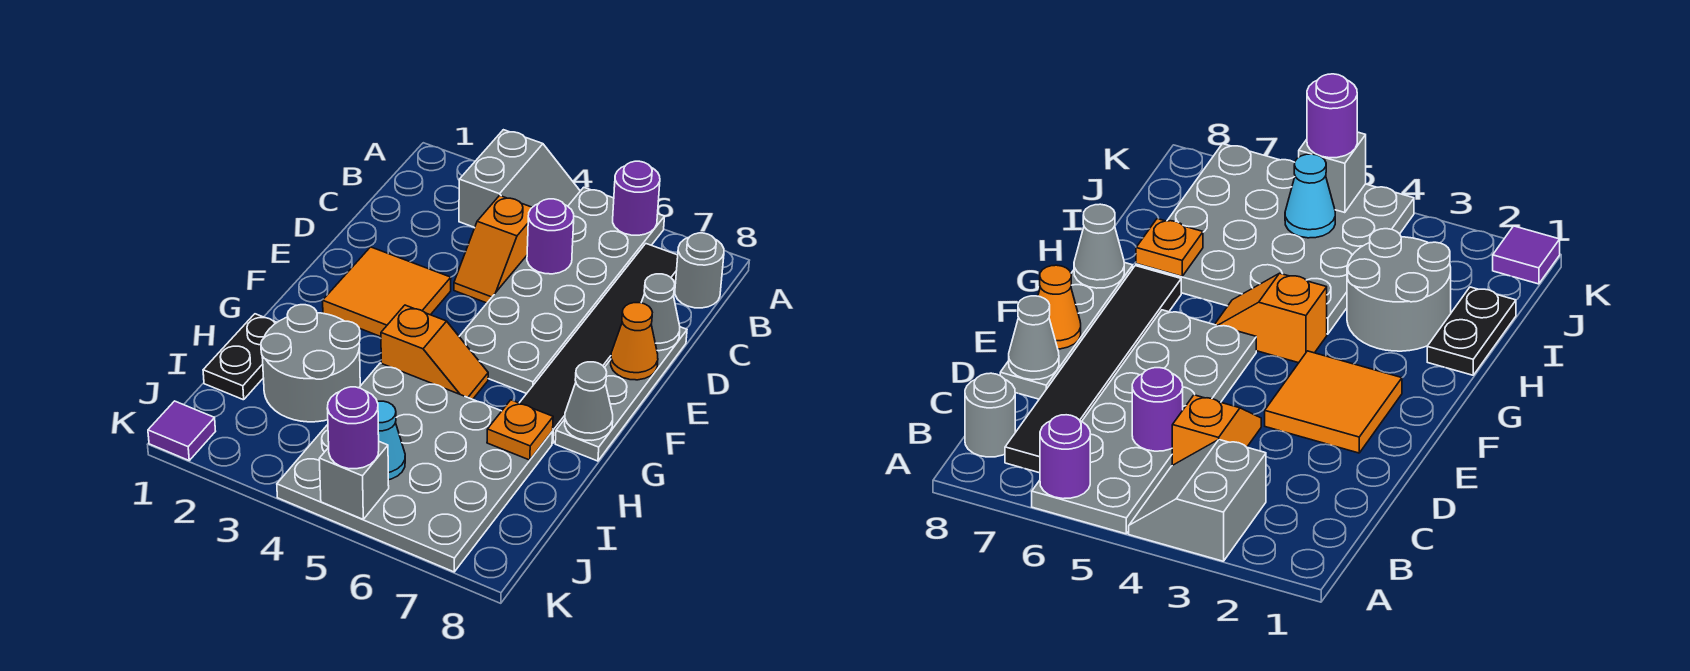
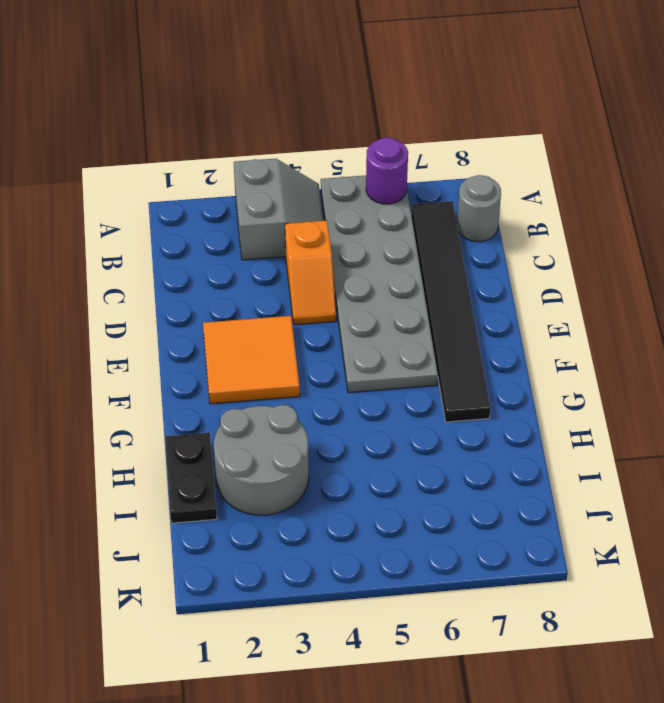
none -> grey plate D8:G8 level 1
none -> orange slope G4:G5 level 1 top 4
none -> grey plate H4:K7 level 1

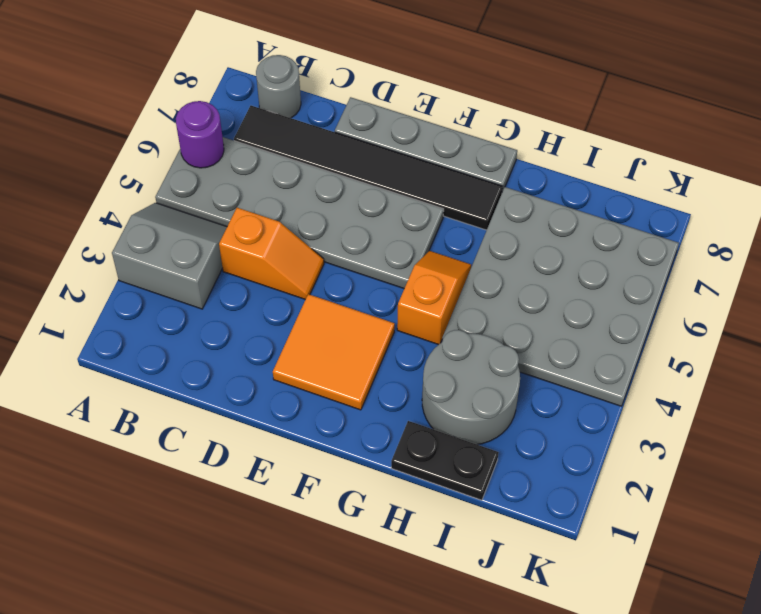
none -> purple tile K1 level 1
none -> purple round brick C5 level 2
none -> grey cone D8 level 2

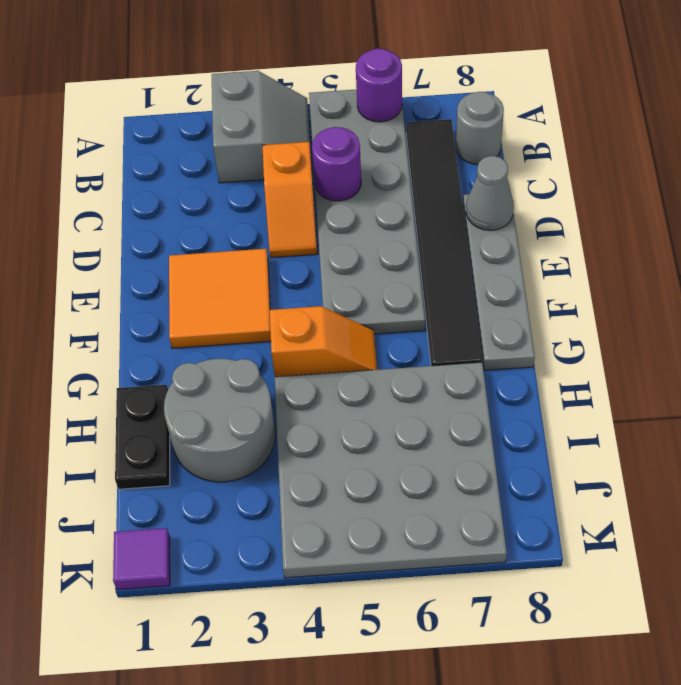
none -> orange cone E8 level 2
none -> grey cone G8 level 2
none -> orange plate H7 level 2

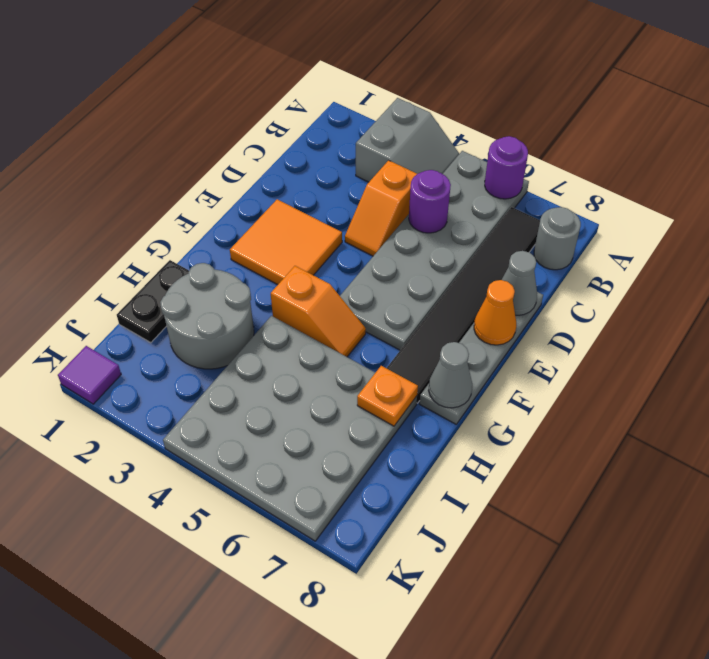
none -> cyan cone J5 level 2
none -> grey brick K5 level 2
none -> purple round brick K5 level 3

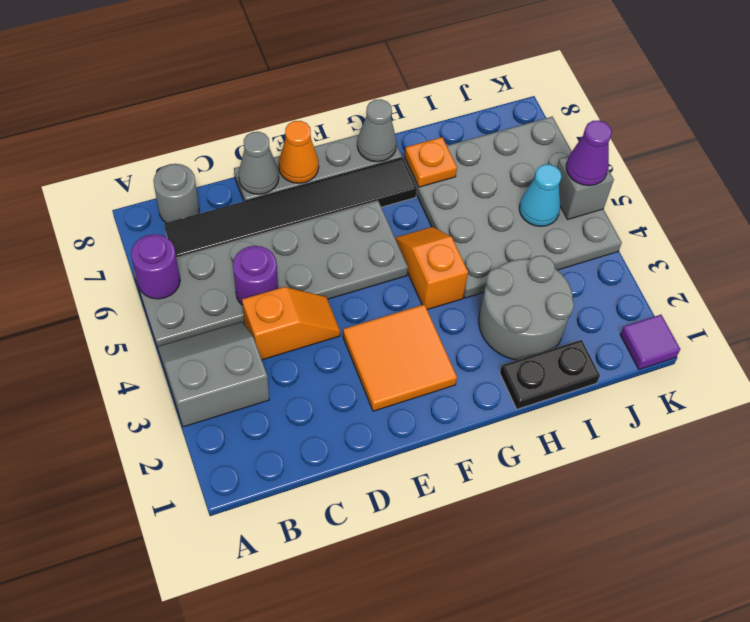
purple cone K5 level 3 -> purple round brick K5 level 3

